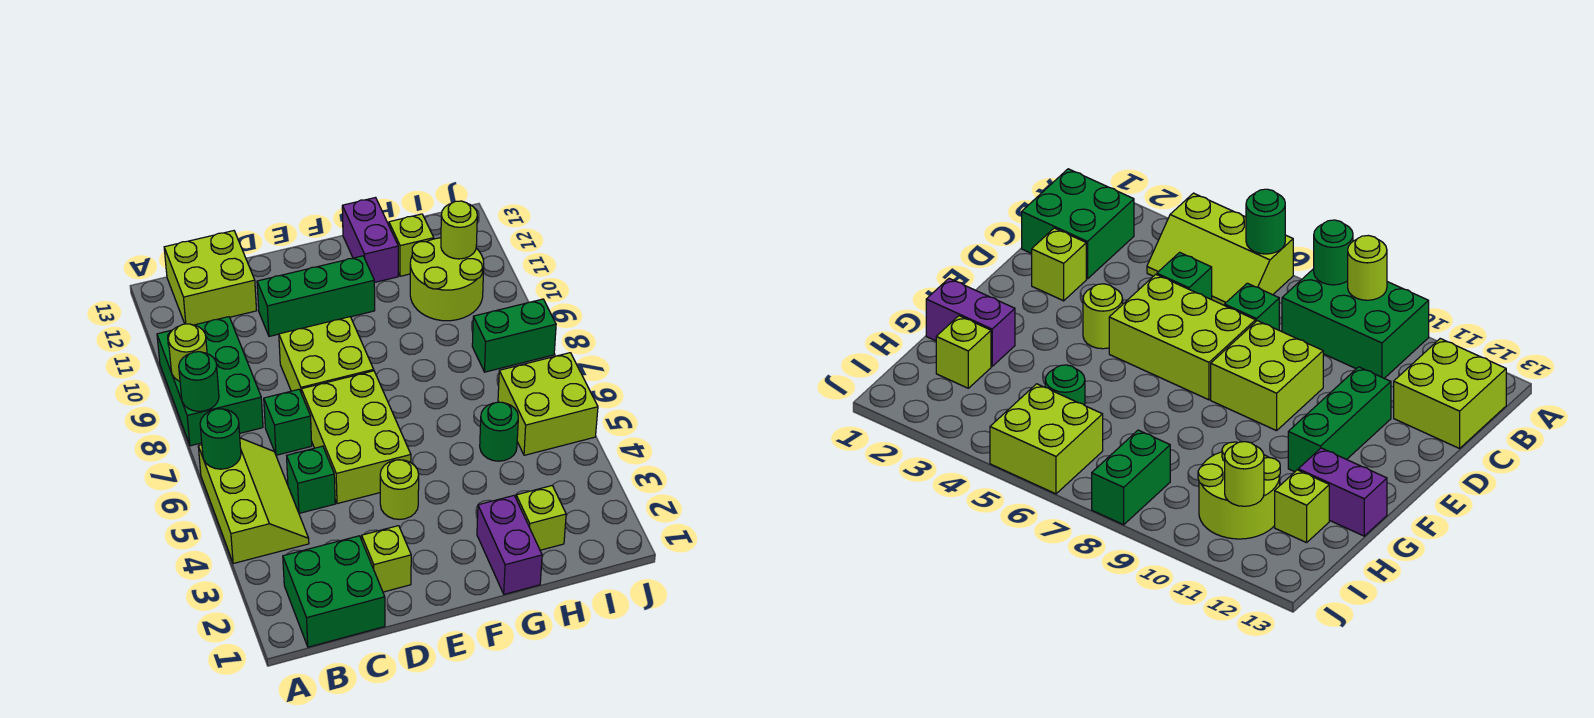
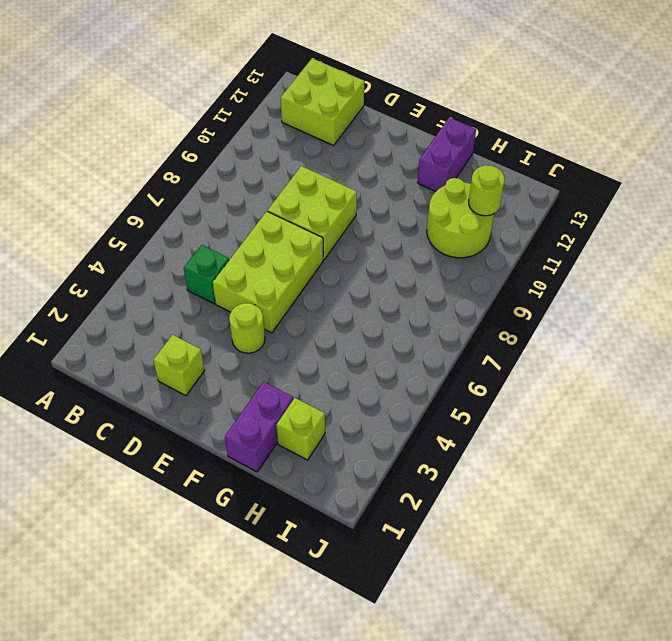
none -> lime slope A4:B6 level 1 top A
none -> green brick A8:B10 level 1
none -> green brick B1:C2 level 1

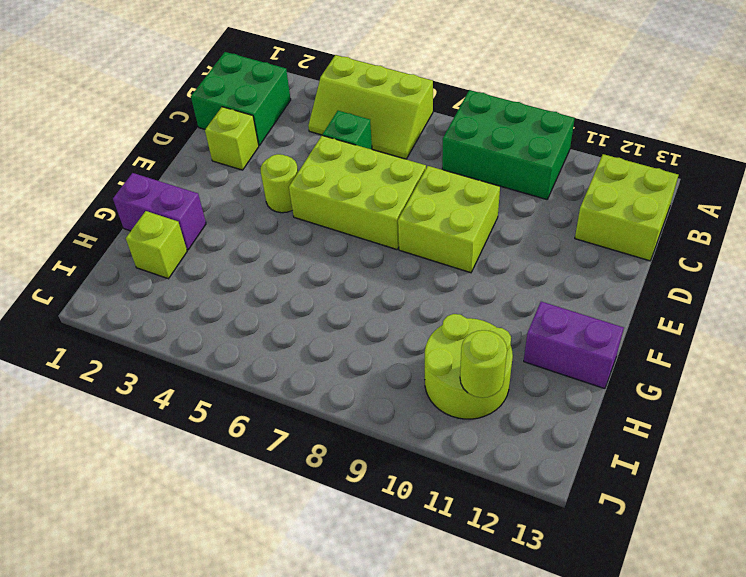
none -> green brick C7 level 1
none -> green brick D11:F11 level 1
none -> green round brick H5 level 1

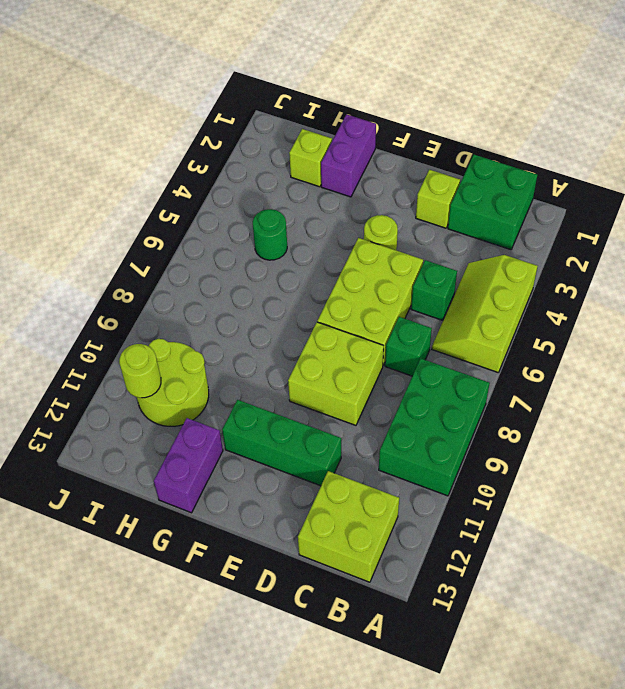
none -> lime brick H12 level 1
none -> lime brick I5:J6 level 1
none -> green brick I8:J8 level 1

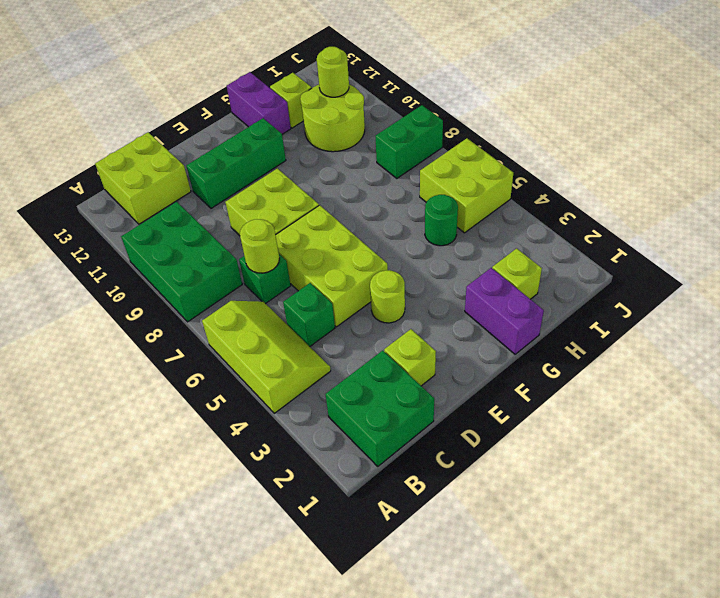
lime round brick C7 level 2 -> lime round brick A9 level 2
none -> green round brick A6 level 2
none -> green round brick A8 level 2

